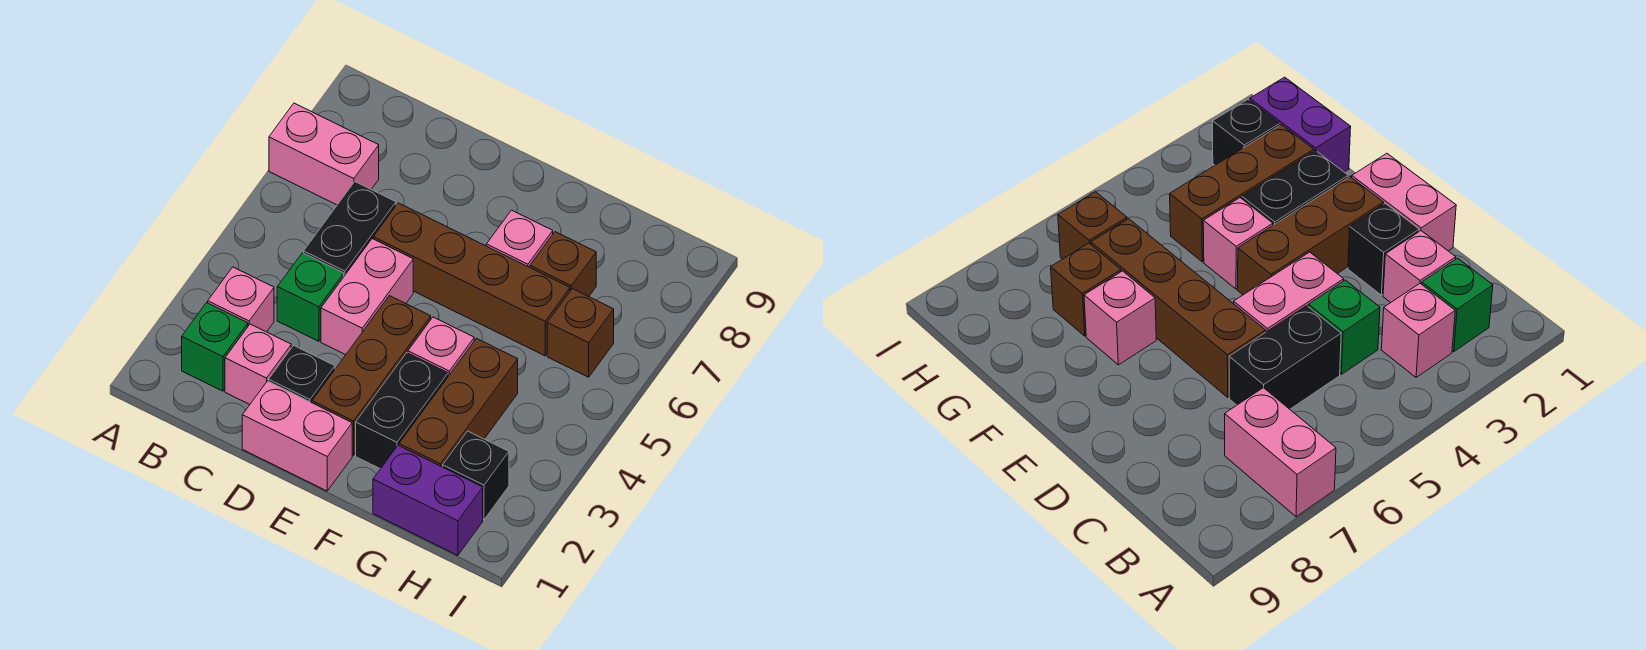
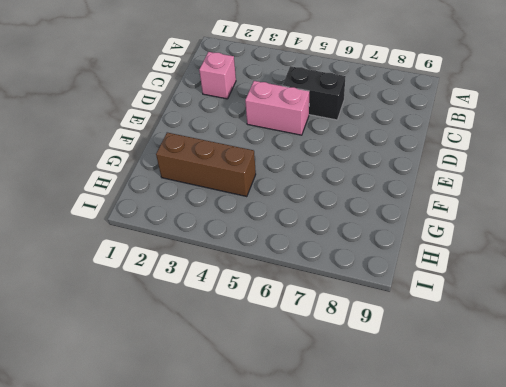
none -> pink brick A7:B7 level 1
none -> green brick B2 level 1
none -> pink brick B3 level 1

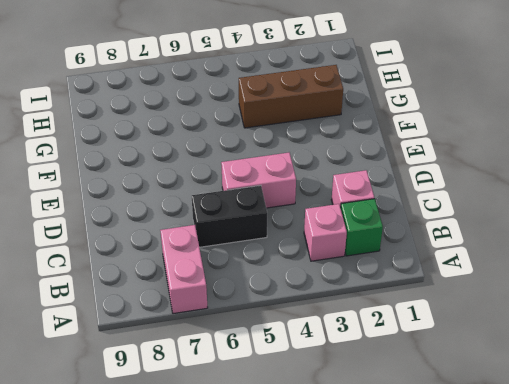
none -> green brick C4 level 1
none -> pink brick D1:E1 level 1
none -> black brick D2 level 1

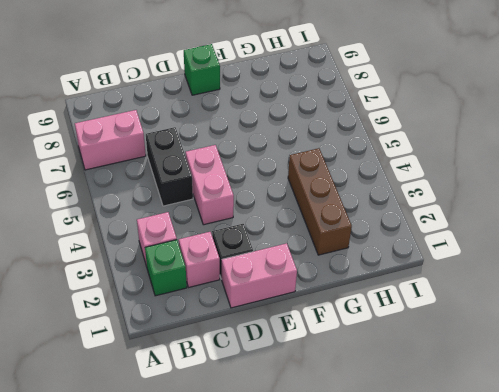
green brick E9 level 1 -> green brick C4 level 1
none -> brown brick D6:G6 level 1
none -> brown brick E2:E4 level 1
none -> black brick F2:F3 level 1

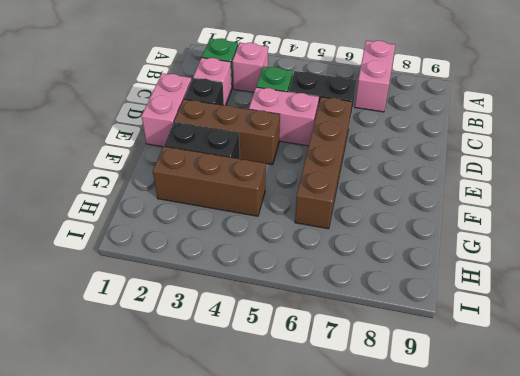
none -> pink brick F4 level 1
none -> pink brick F7 level 1
none -> purple brick G1:H1 level 1

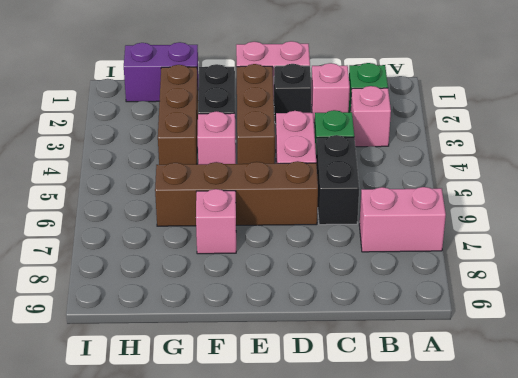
none -> brown brick G7 level 1
none -> black brick H2 level 1
none -> brown brick H6 level 1

